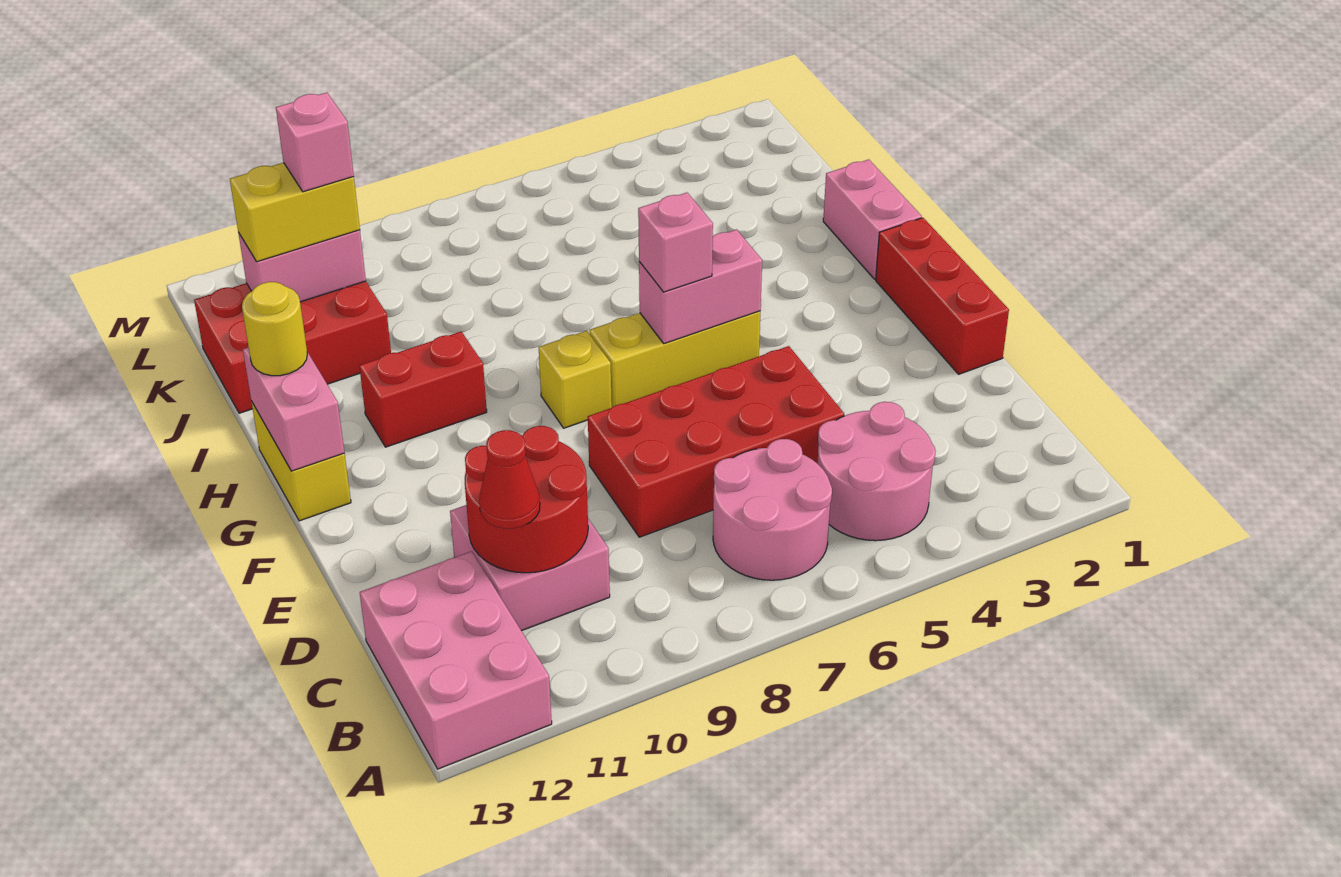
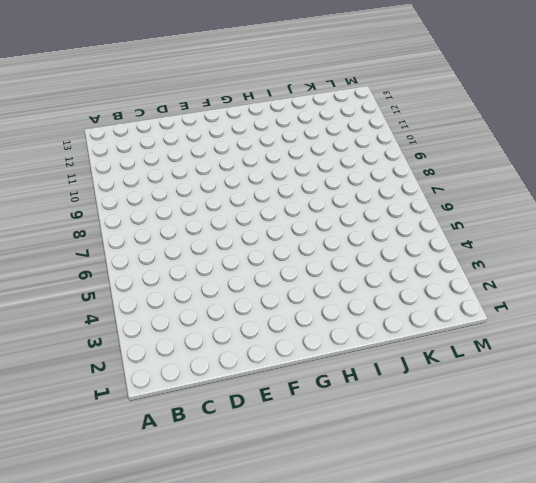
none -> pink brick A12:C13 level 1
none -> pink round brick B4:C5 level 1
none -> pink round brick B6:C7 level 1

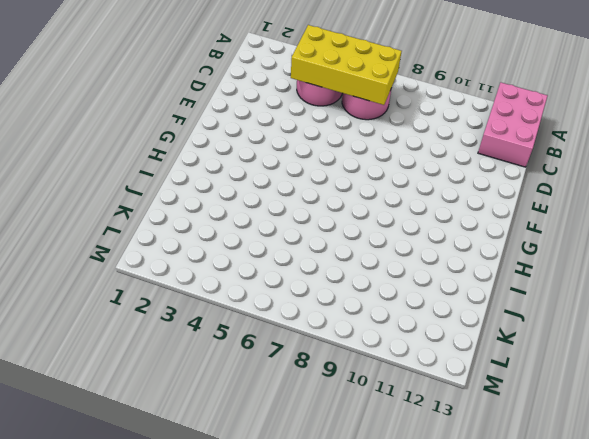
yellow brick B4:C7 level 2 -> none
none -> pink brick C10:D11 level 1
none -> red brick D5:E8 level 1
none -> red brick E1:G1 level 1

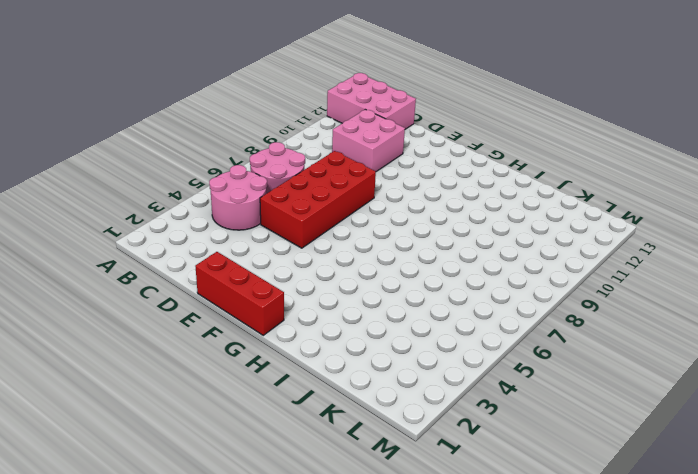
none -> yellow brick G5:G7 level 1
none -> yellow brick G8 level 1
none -> yellow brick G13:H13 level 1

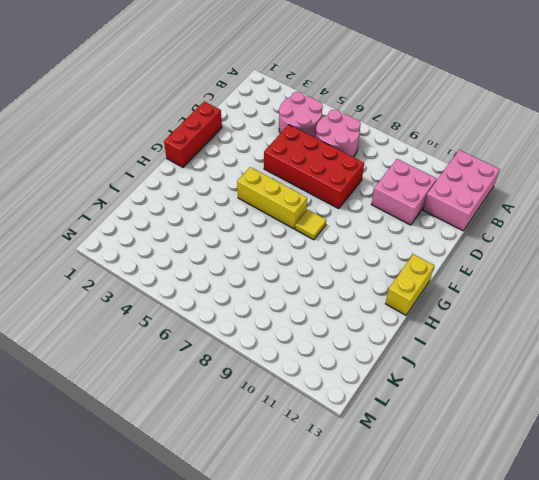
yellow tile G8 level 1 -> yellow brick G8 level 1
none -> pink brick H1:I1 level 1
none -> red brick H10:H11 level 1
none -> red brick J11:K13 level 1

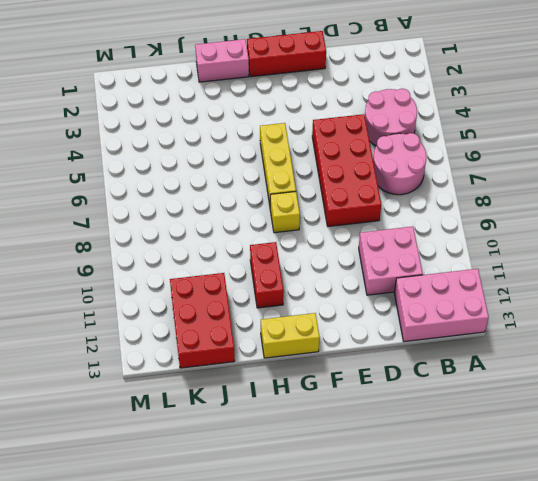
none -> red round brick C10:D11 level 2
none -> pink brick G5:G6 level 2
none -> pink brick G13:H13 level 2

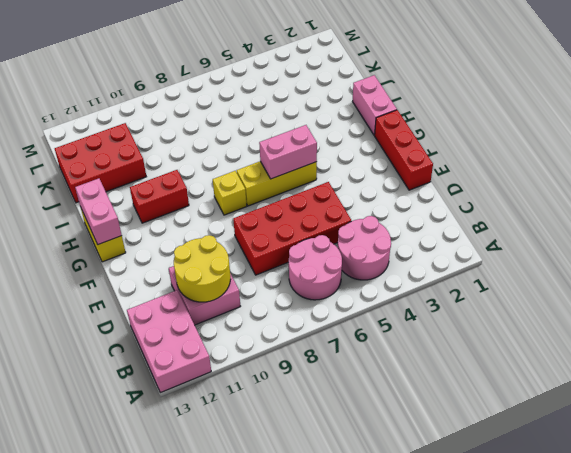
yellow round brick C10:D11 level 2 -> red round brick C10:D11 level 2
none -> pink brick K11:K12 level 2
none -> red cone C11 level 3
none -> pink brick G6 level 3

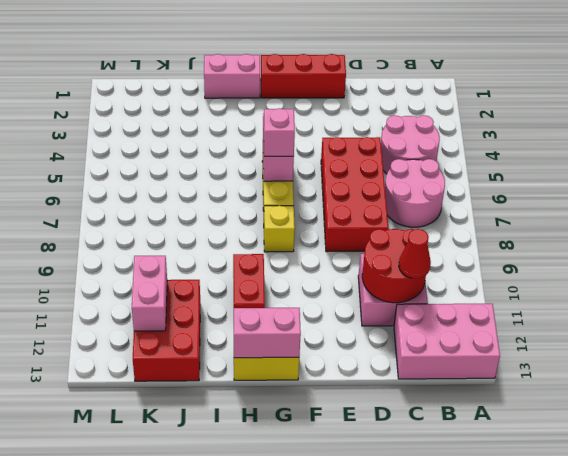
none -> yellow round brick H13 level 3
none -> yellow brick K11:K12 level 3
none -> pink brick K11 level 4

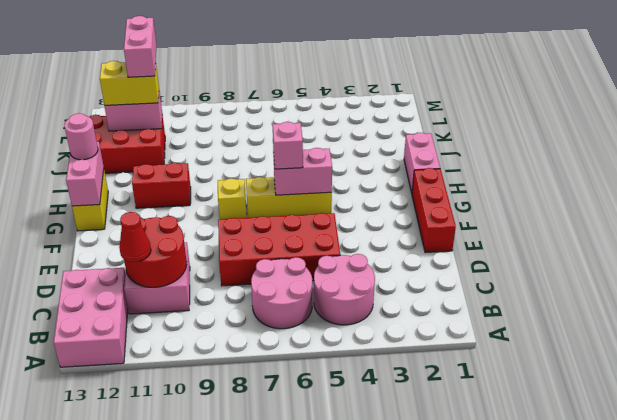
pink round brick H13 level 3 -> yellow round brick H13 level 3
pink brick K11:L11 level 4 -> pink brick K11 level 4

